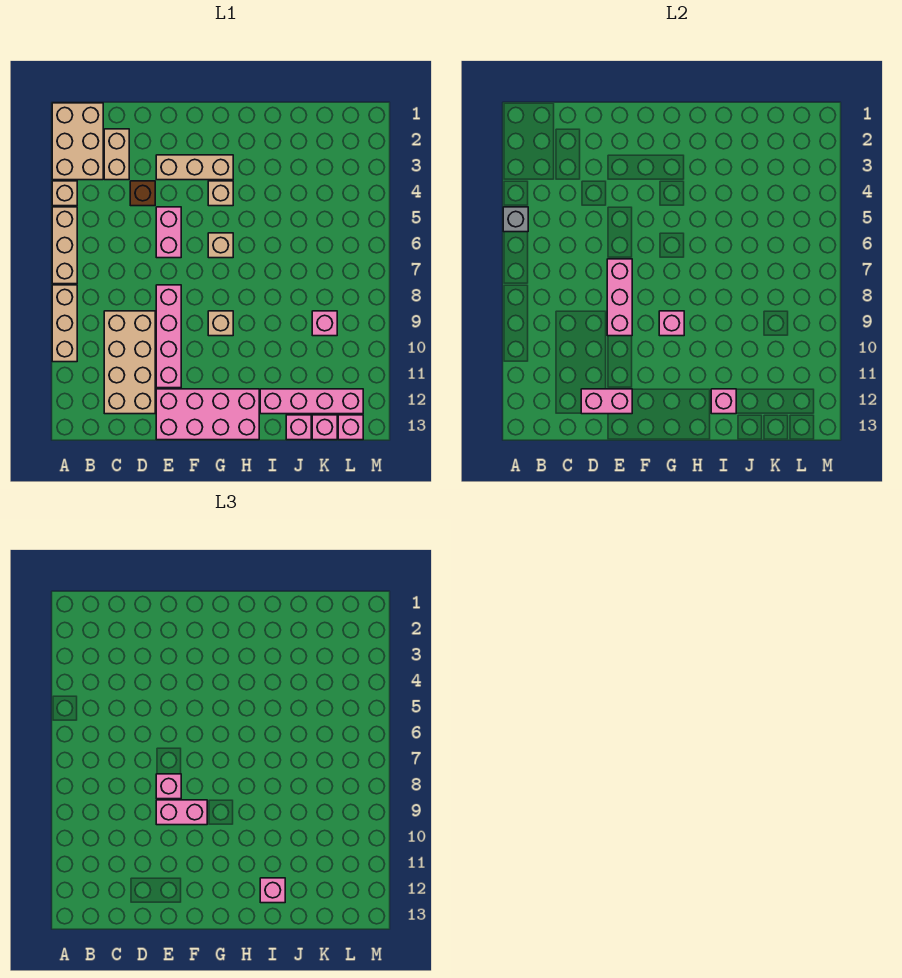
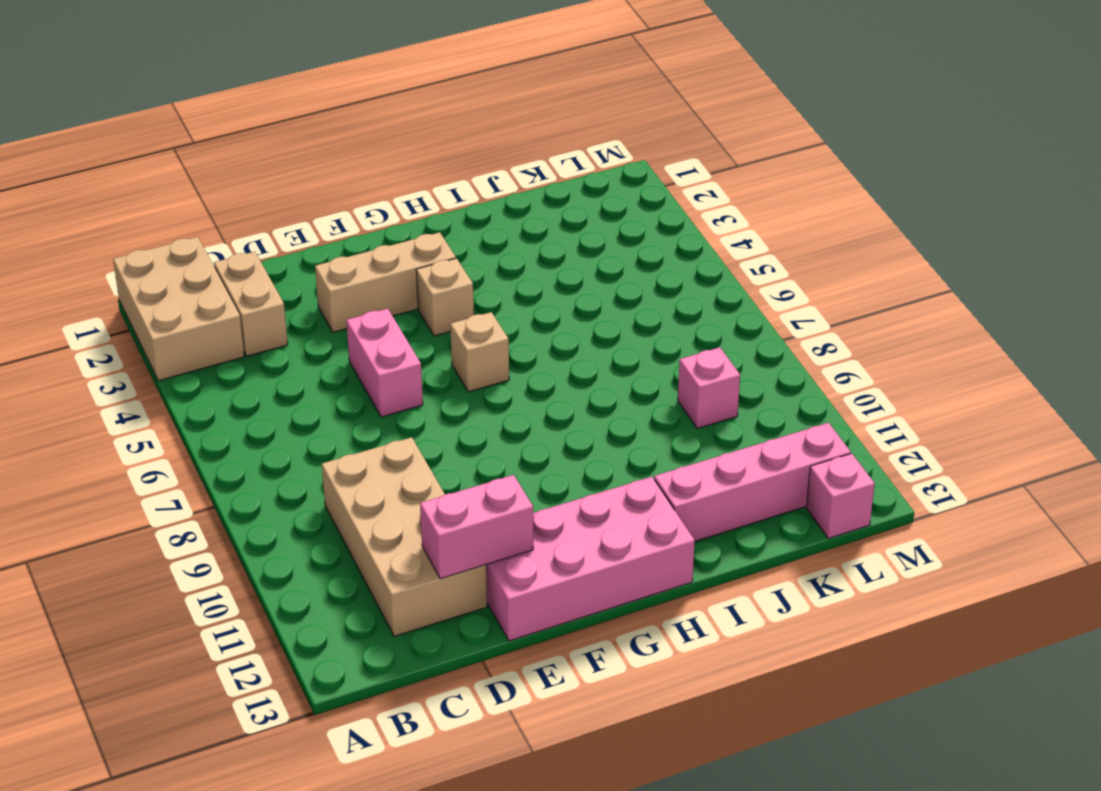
none -> tan brick A4 level 1
none -> tan brick A5:A7 level 1
none -> tan brick A8:A10 level 1

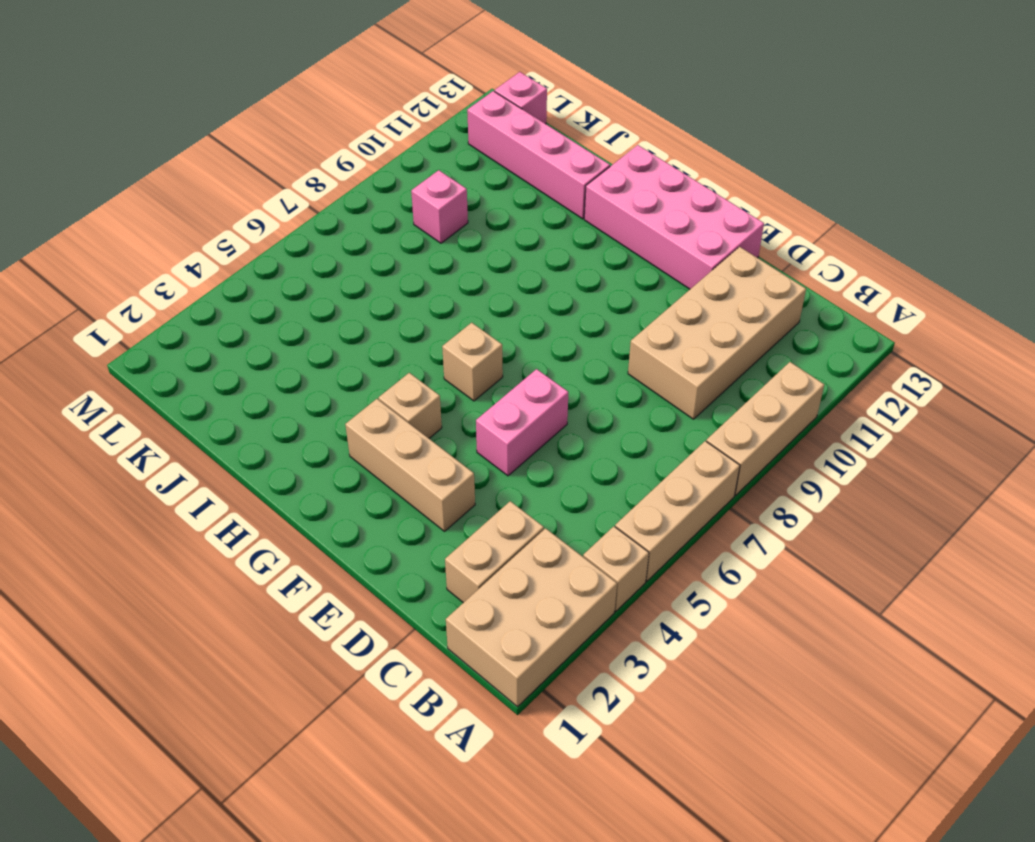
none -> brown brick D4 level 1
none -> pink brick E8:E11 level 1
none -> tan brick G9 level 1

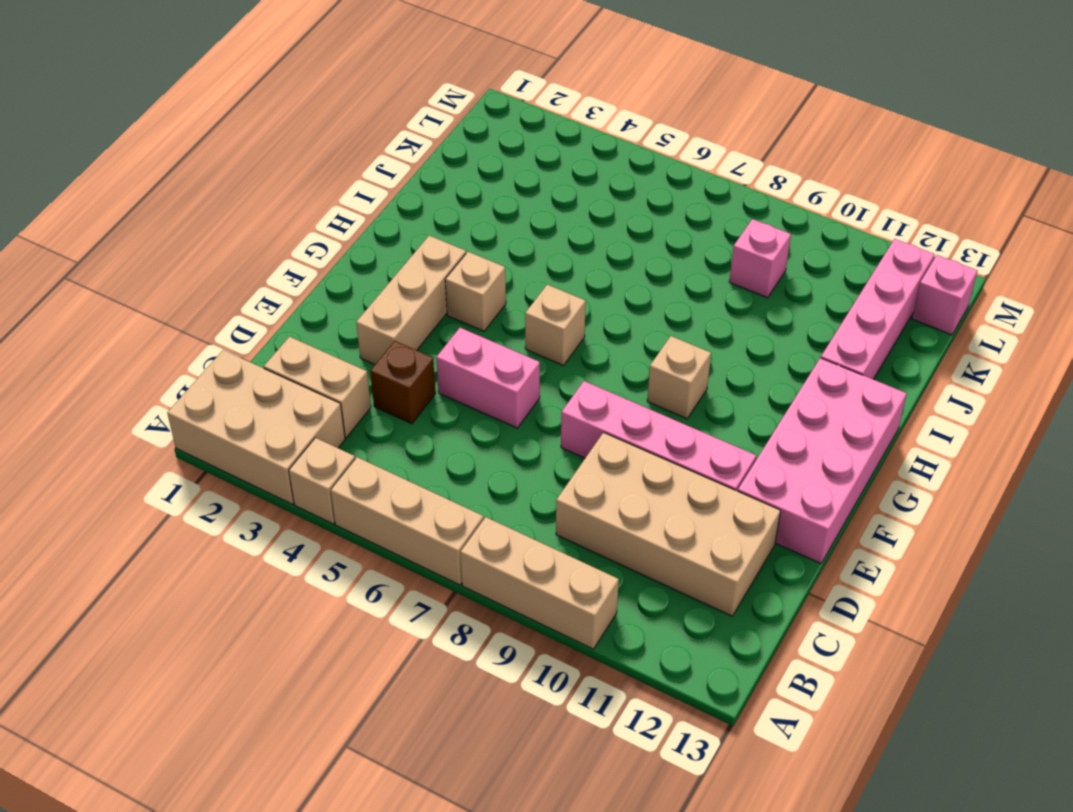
none -> pink brick J13 level 1
none -> pink brick K13 level 1
none -> grey brick A5 level 2

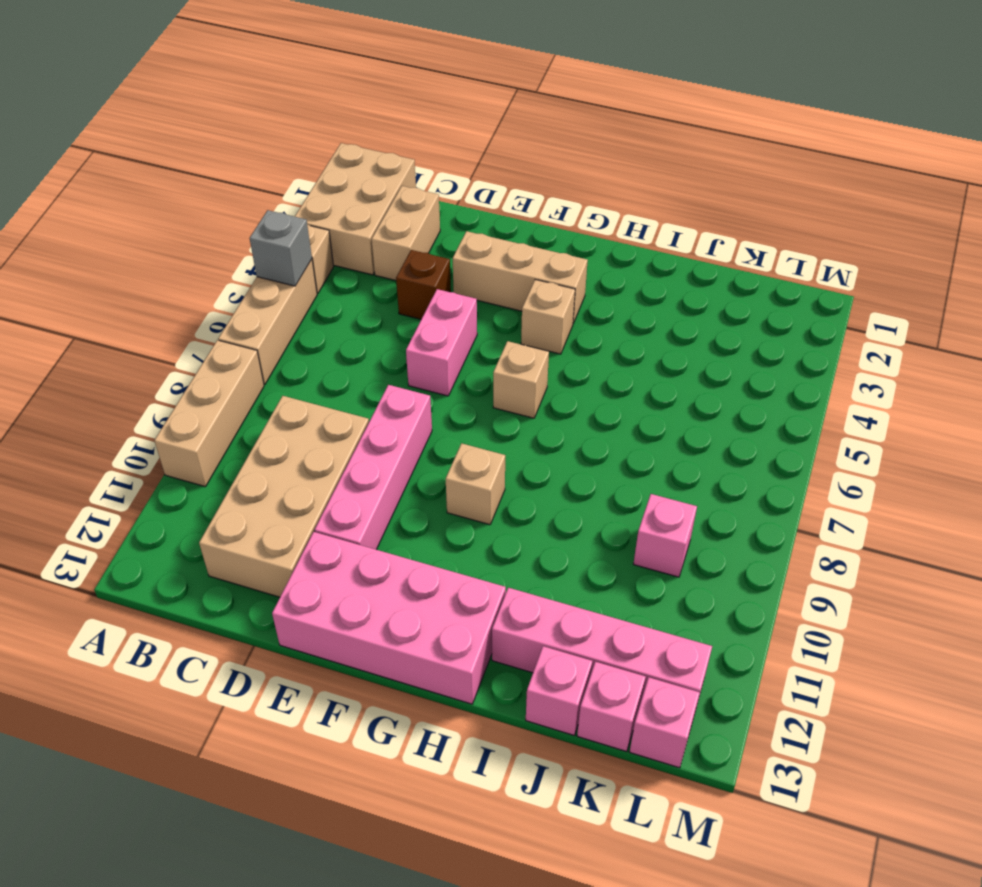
none -> pink brick D12:E12 level 2
none -> pink brick E7:E9 level 2
none -> pink brick G9 level 2

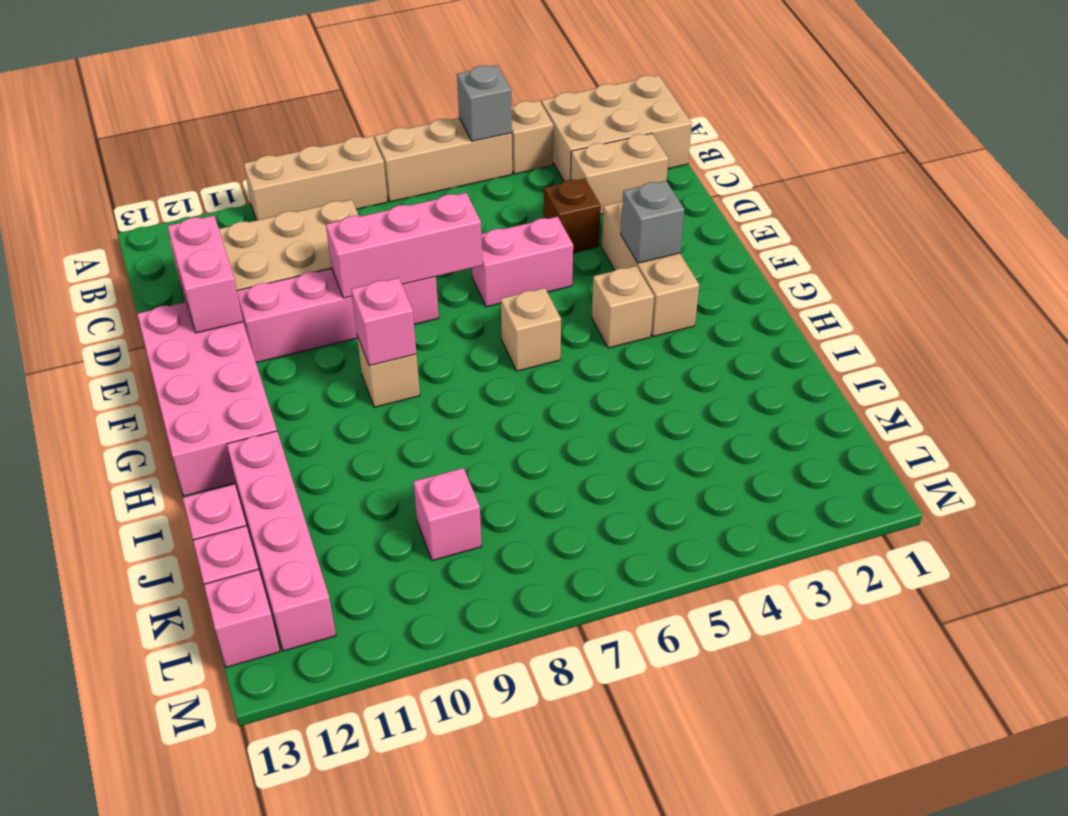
grey brick F3 level 2 -> none
none -> pink brick I12 level 2
none -> pink brick E8 level 3
none -> pink brick E9:F9 level 3

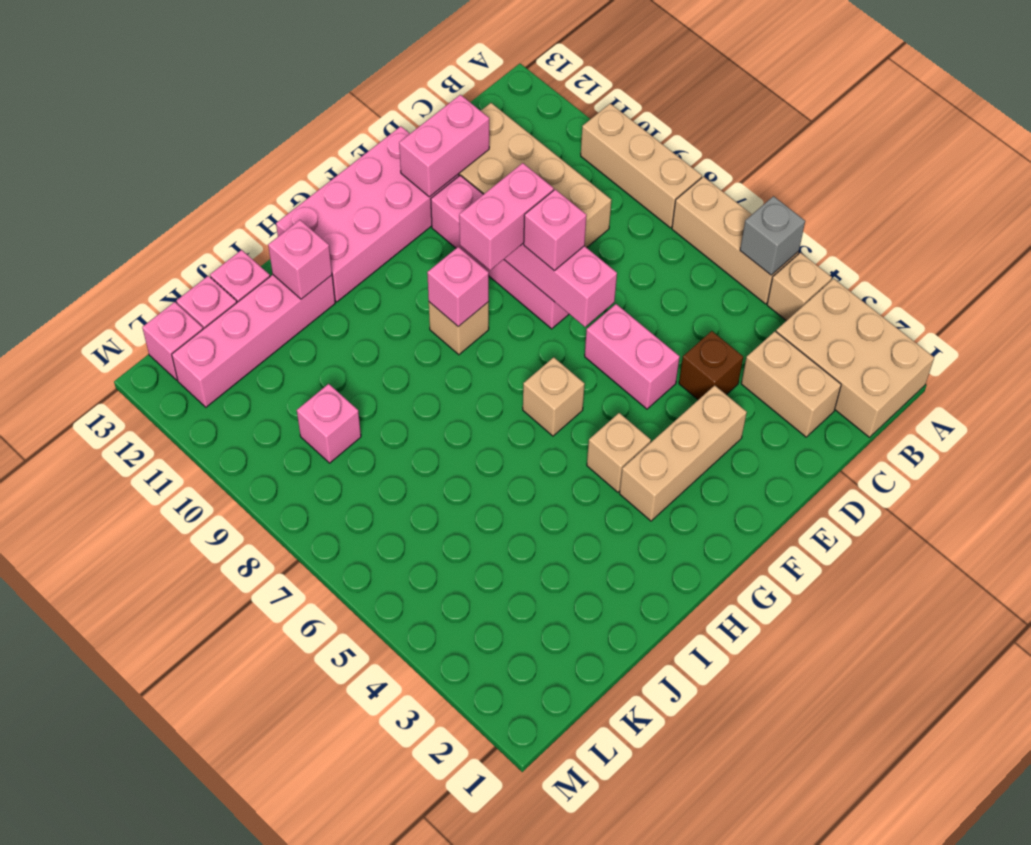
none -> pink brick I12 level 3

